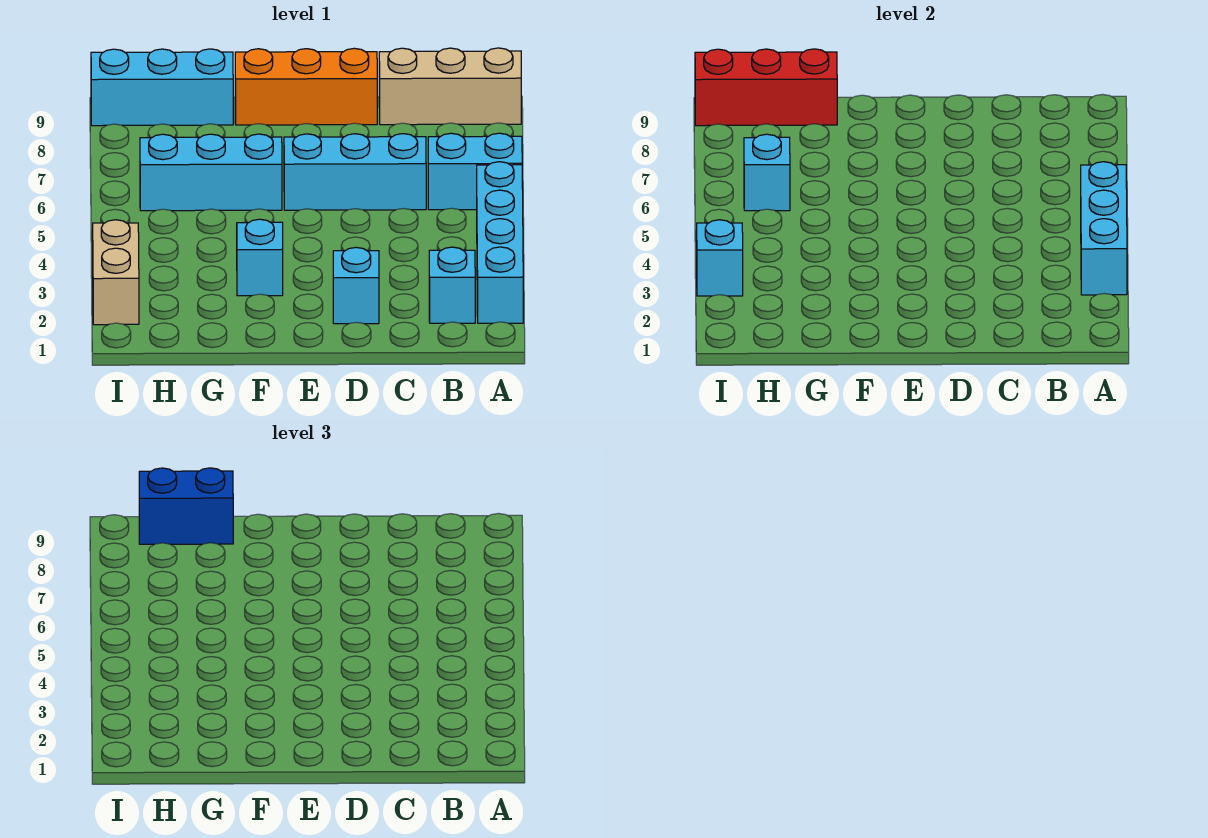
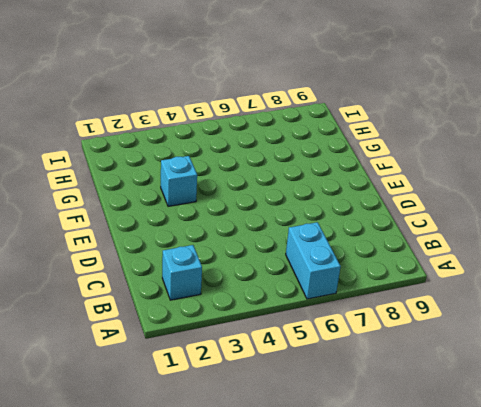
none -> cyan brick A2:A5 level 1
none -> tan brick A9:C9 level 1
none -> cyan brick C6:E6 level 1

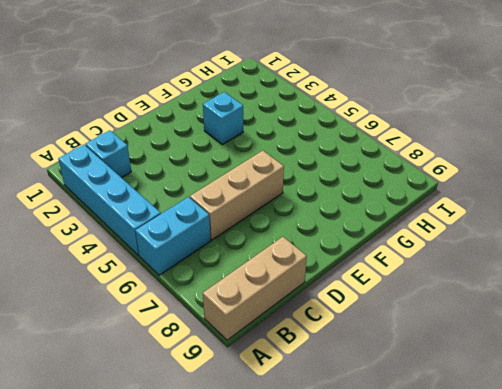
tan brick C6:E6 level 1 -> cyan brick C6:E6 level 1
none -> cyan brick D2 level 1
none -> orange brick D9:F9 level 1
none -> cyan brick F6:H6 level 1

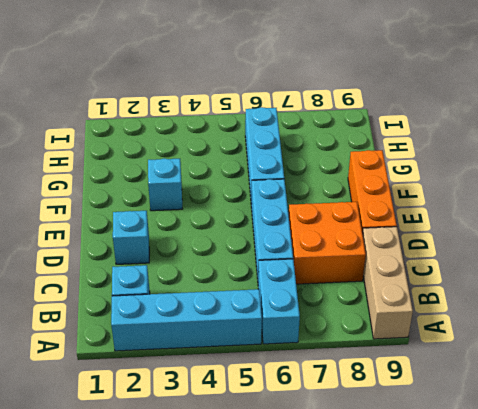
orange brick C7:D8 level 1 -> none
none -> cyan brick G9:I9 level 1
none -> tan brick I2:I3 level 1
none -> cyan brick A3:A5 level 2

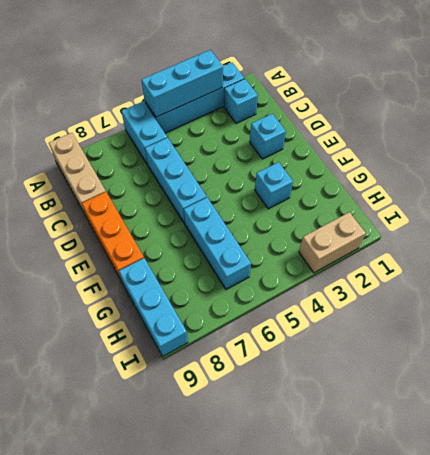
none -> red brick G9:I9 level 2
none -> cyan brick H6 level 2
none -> cyan brick I3 level 2

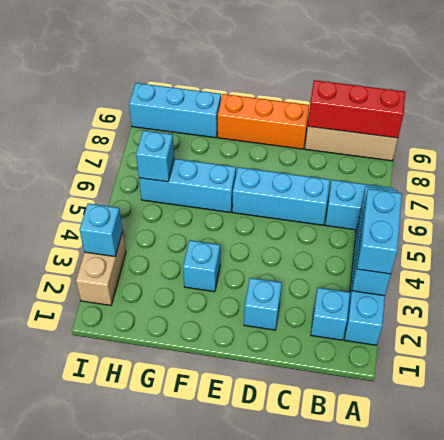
cyan brick A3:A4 level 3 -> none
red brick A9:C9 level 2 -> red brick G9:I9 level 2
none -> blue brick G9:H9 level 3

